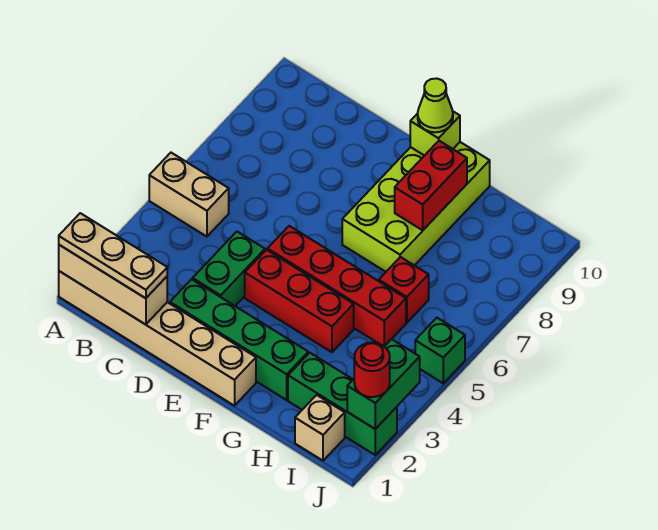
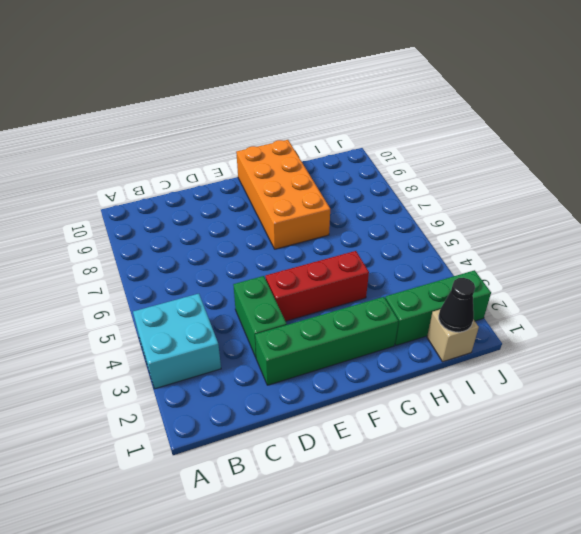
cyan brick A3:B4 level 1 -> none
orange brick F7:G10 level 1 -> lime brick F7:G10 level 1
black cone I1 level 2 -> none
none -> tan brick A1:F1 level 1
none -> tan brick A5:B5 level 1
none -> red brick E5:H5 level 1

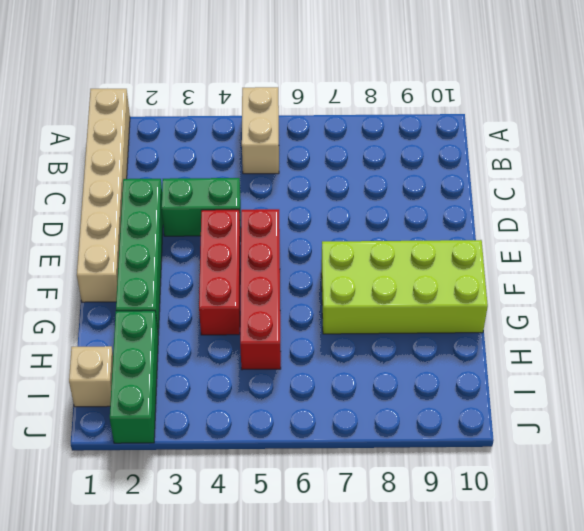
none -> red brick H6 level 1
none -> green brick J5 level 1
none -> tan brick A1:C1 level 2

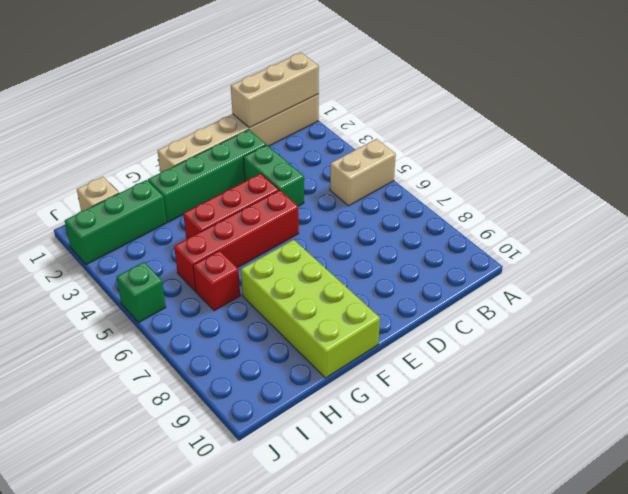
none -> lime brick F10 level 2
none -> red brick G8:G9 level 2
none -> green brick J2:J3 level 2

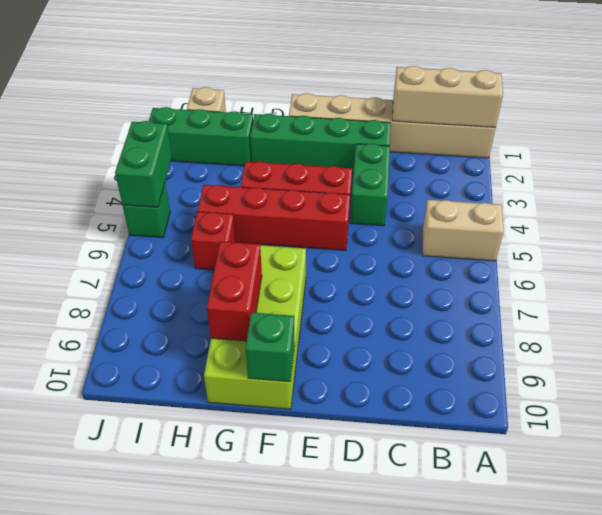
green brick F10 level 2 -> lime brick F10 level 2
green brick J4:J5 level 2 -> green brick J2:J3 level 2
none -> tan plate A1:C1 level 3
none -> lime cone F10 level 3
none -> red round brick J2 level 3

